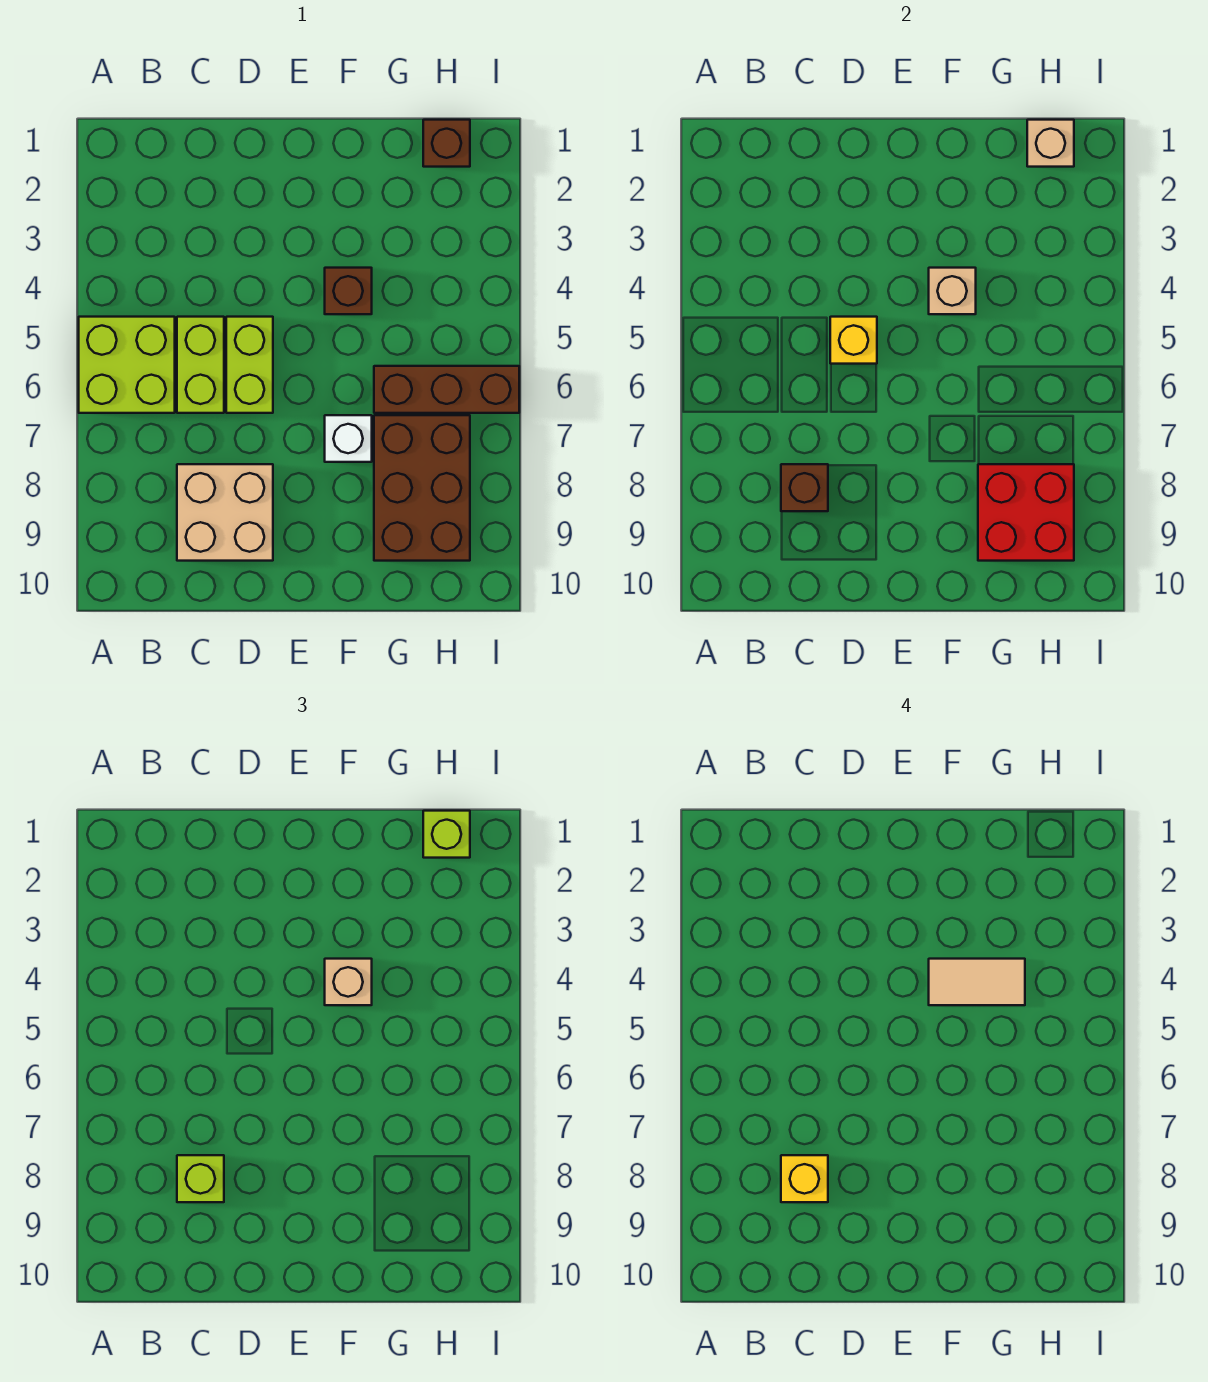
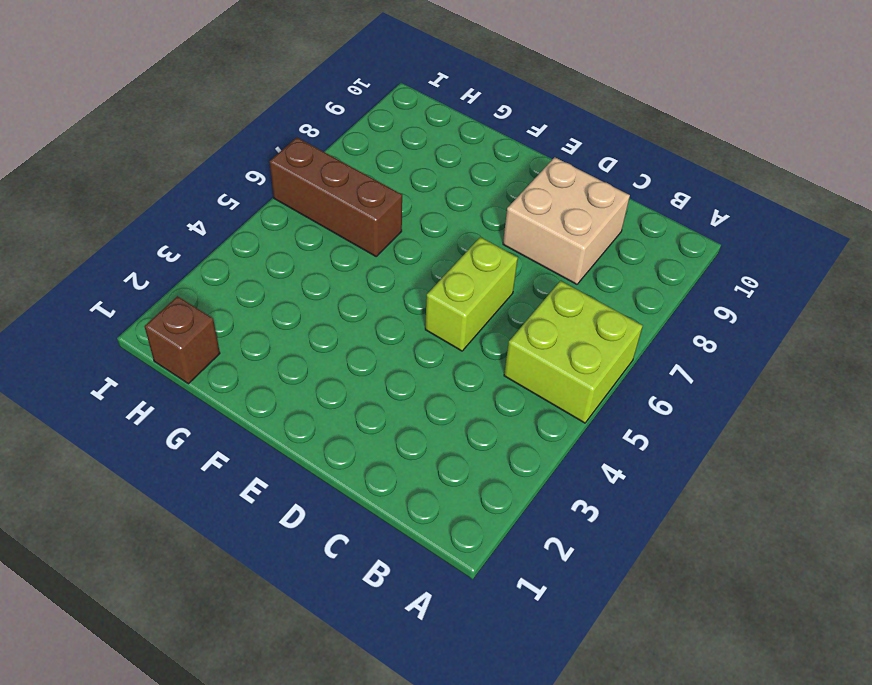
none -> lime brick C5:C6 level 1
none -> brown brick F4 level 1
none -> white brick F7 level 1

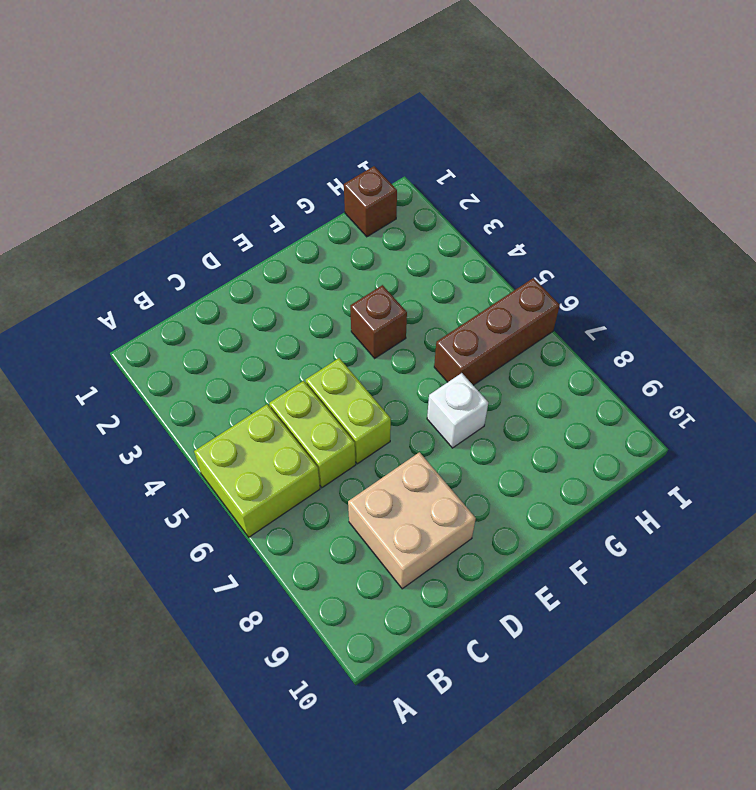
none -> brown brick G7:H9 level 1
none -> brown brick C8 level 2
none -> yellow brick D5 level 2

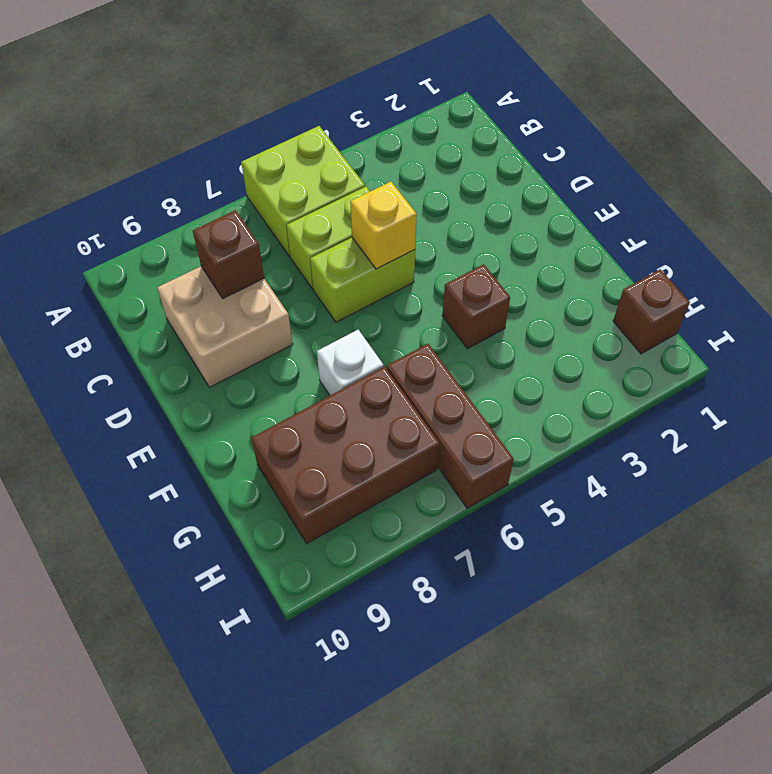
none -> tan brick F4 level 2
none -> red brick G8:H9 level 2
none -> tan brick H1 level 2

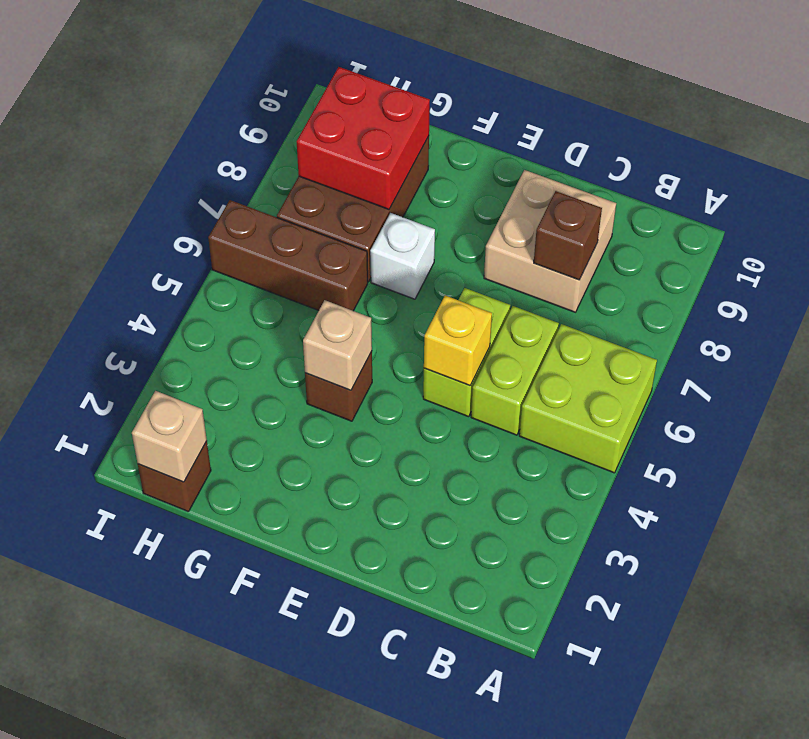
none -> lime brick C8 level 3
none -> tan brick F4 level 3
none -> lime brick H1 level 3

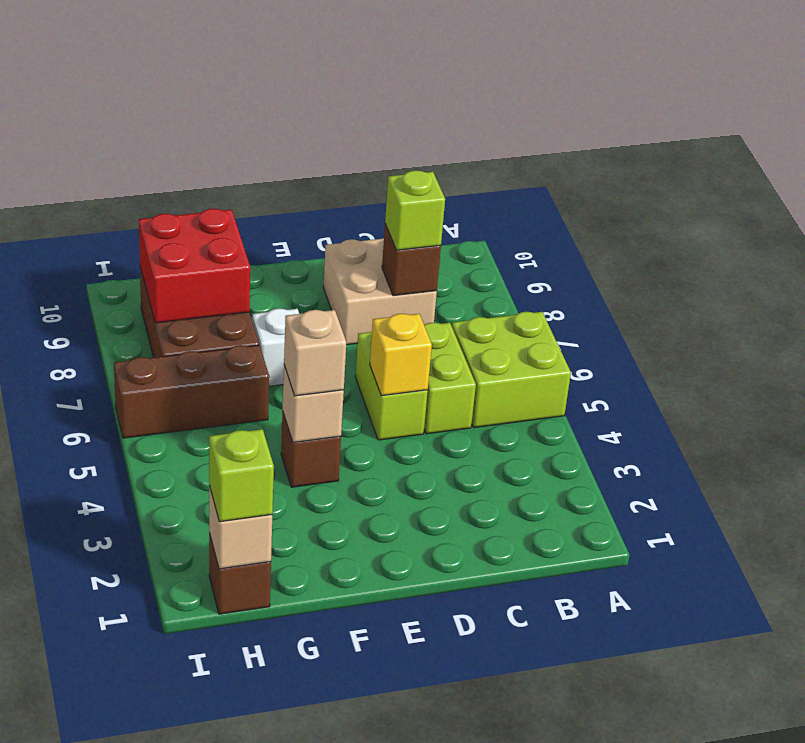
none -> yellow brick C8 level 4
none -> tan tile F4:G4 level 4

